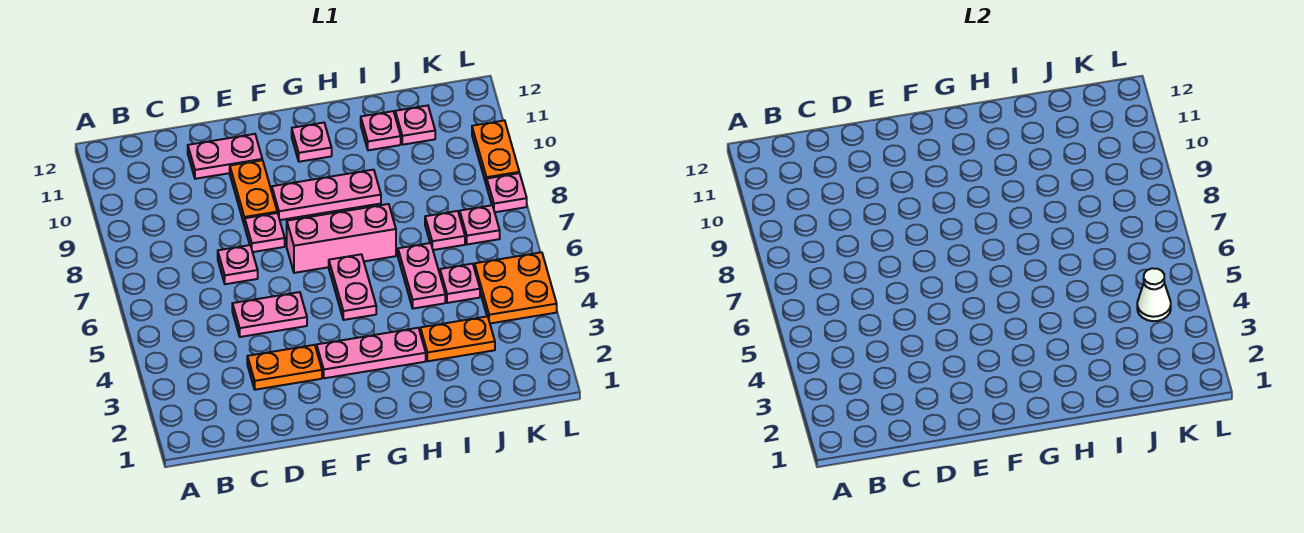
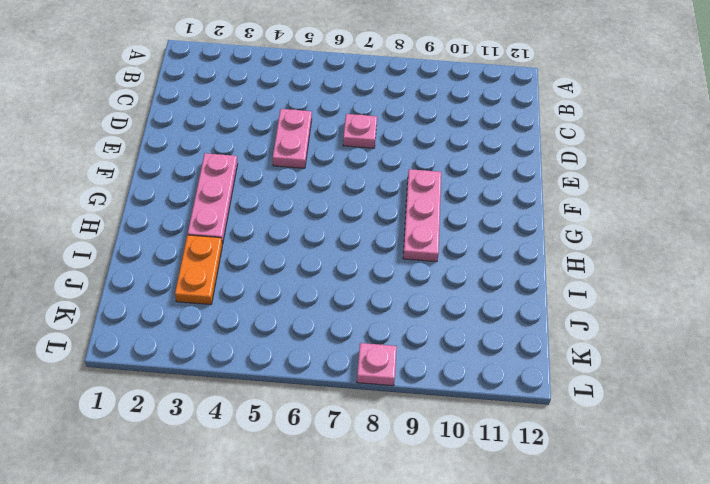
none -> orange plate D3:E3 level 1
none -> pink plate D11:E11 level 1
none -> pink plate E8 level 1

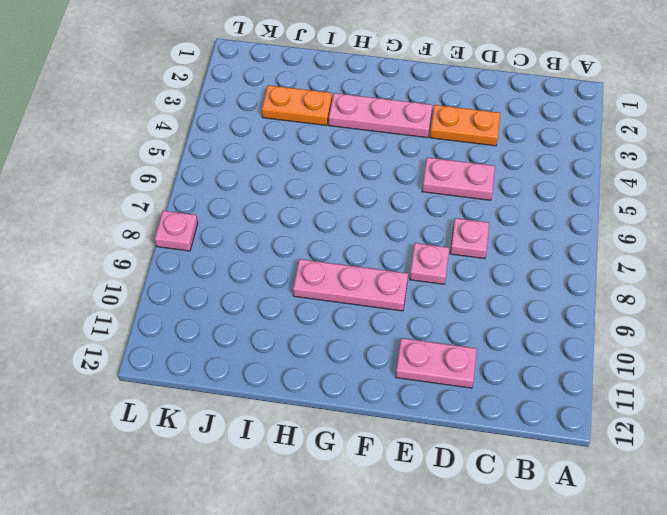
none -> orange plate E9:E10 level 1
none -> pink brick F7:H7 level 1
none -> pink plate G5:G6 level 1

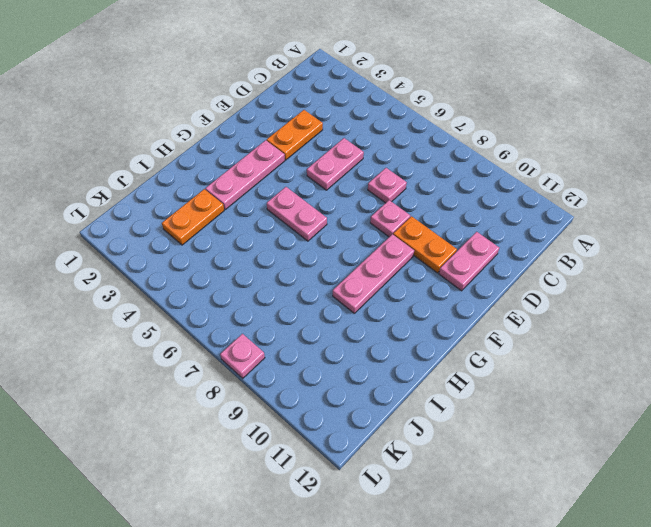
none -> pink brick F7:H7 level 1
none -> pink plate G11 level 1
none -> pink plate I5:I6 level 1

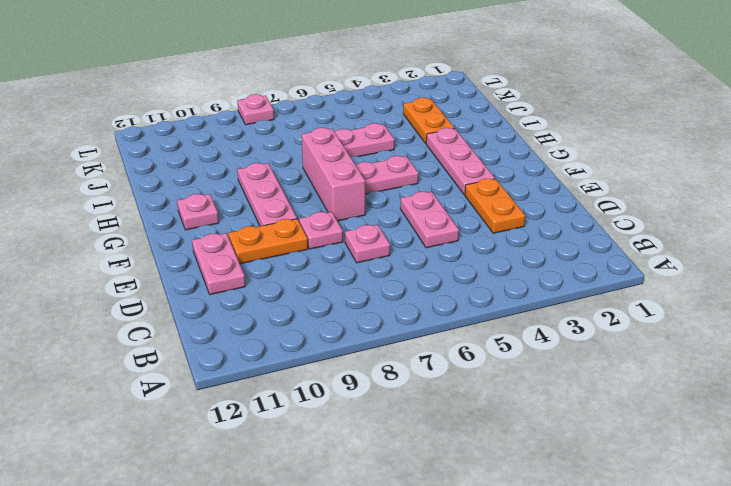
none -> pink plate I11 level 1
none -> pink plate J5 level 1
none -> pink plate J7 level 1

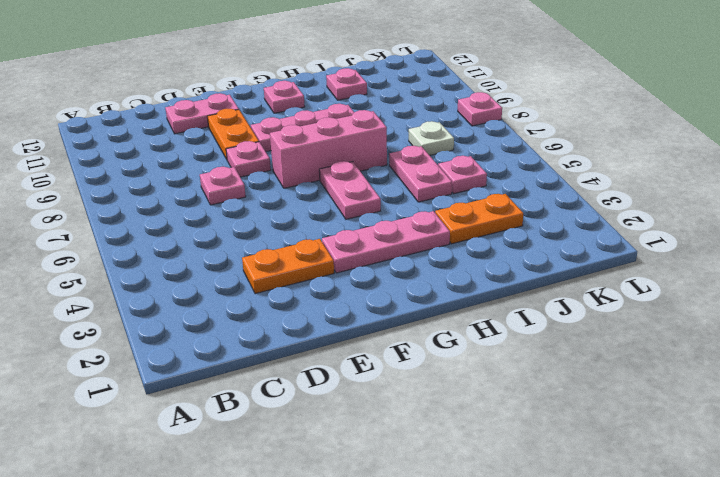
white plate J7 level 1 -> pink plate J7 level 1
none -> pink plate D5:E5 level 1
none -> pink plate J11 level 1
none -> orange plate K4:L5 level 1

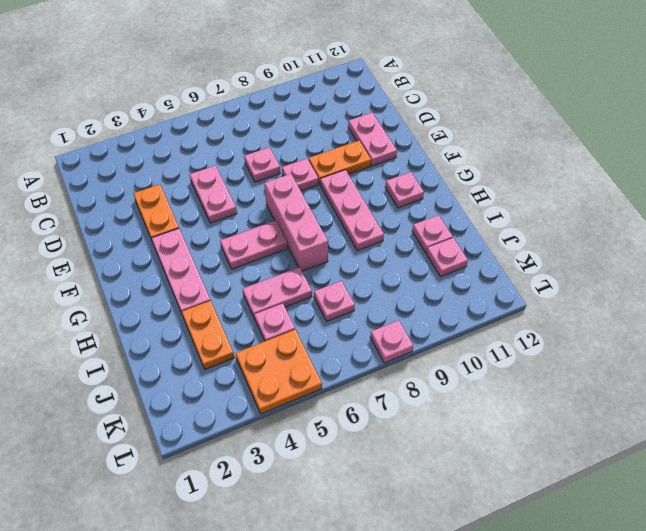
none -> pink plate K7 level 1
none -> orange plate L9:L10 level 1
none -> white cone K4 level 2

